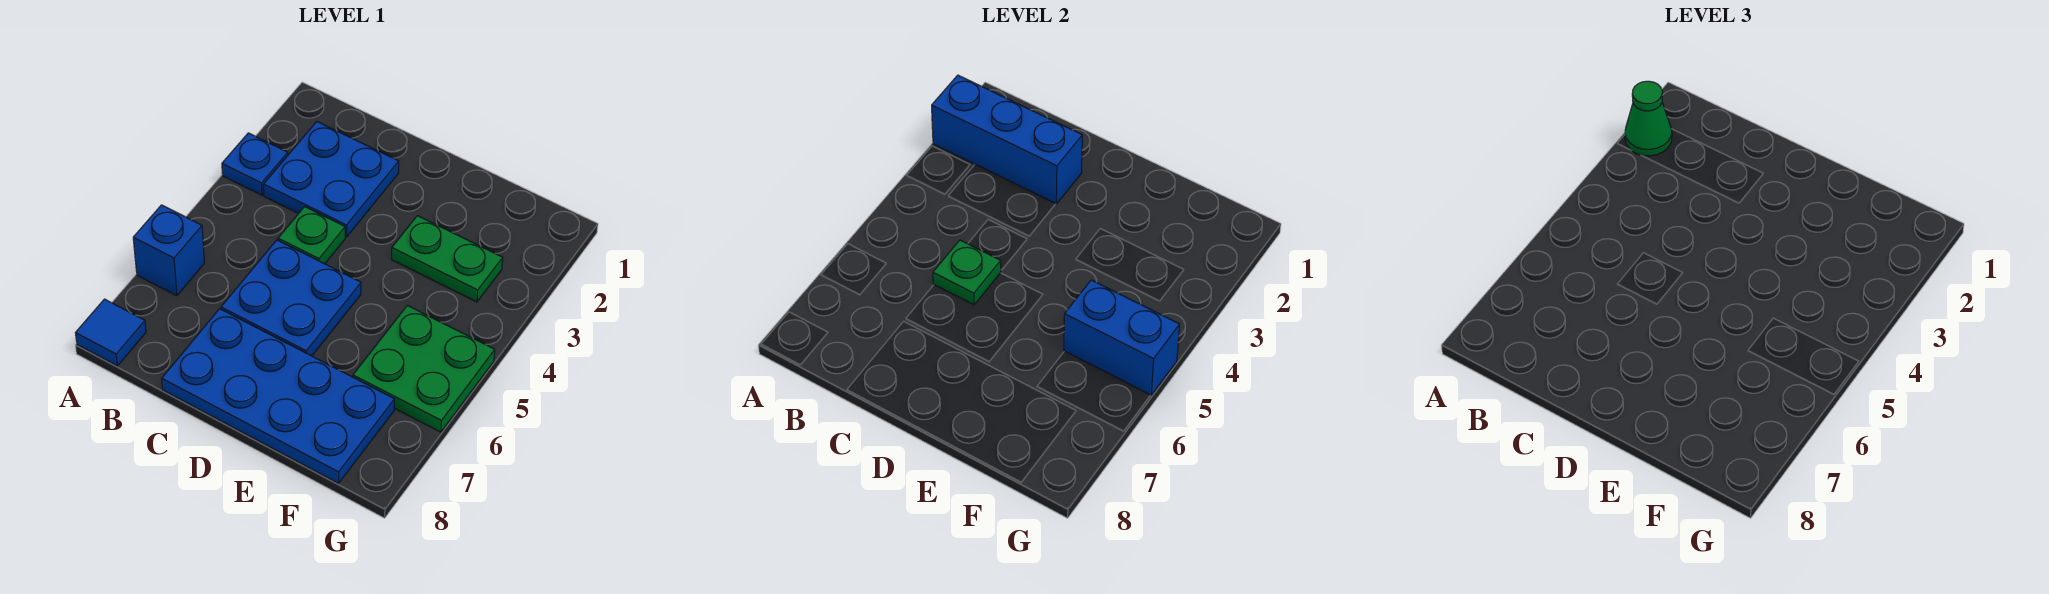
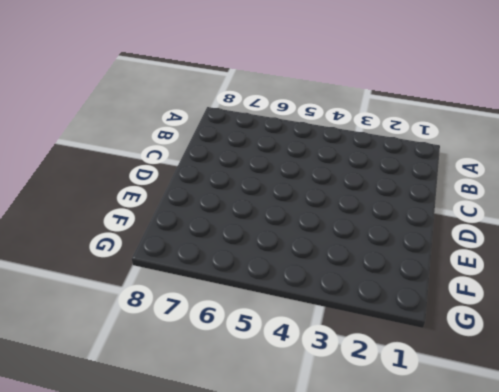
none -> blue plate A3 level 1
none -> blue brick A6 level 1
none -> blue tile A8 level 1

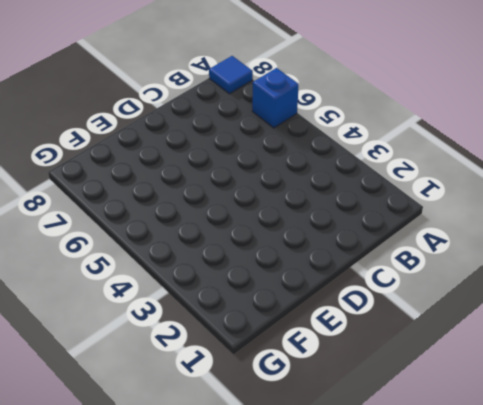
none -> blue plate A3 level 1
none -> blue plate B2:C3 level 1
none -> green plate C4 level 1

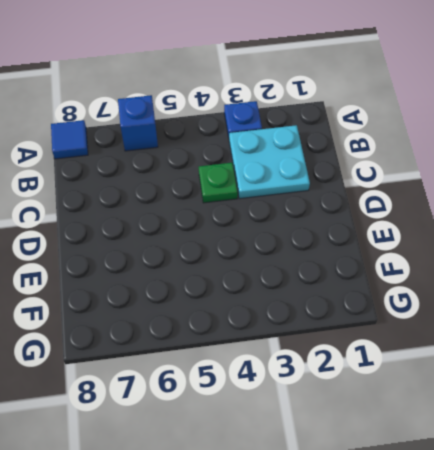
cyan plate B2:C3 level 1 -> blue plate B2:C3 level 1
none -> blue plate C5:D6 level 1
none -> blue plate C7:F8 level 1
none -> green plate E3:F3 level 1

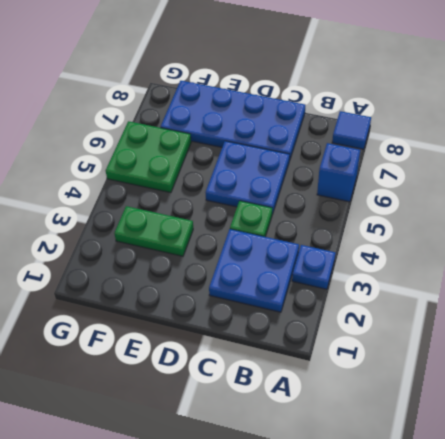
none -> blue brick A2:C2 level 2
none -> green plate C5 level 2
none -> blue brick F5:G5 level 2

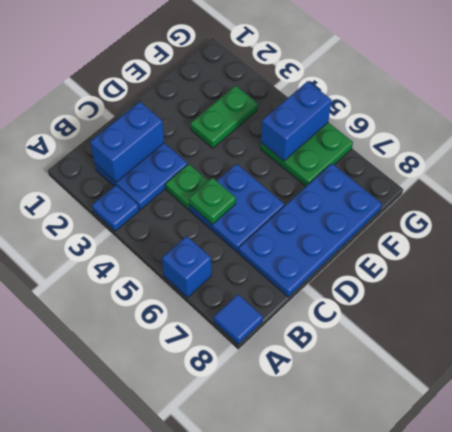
blue brick B2:C2 level 2 -> blue brick A2:C2 level 2
none -> green cone A2 level 3

